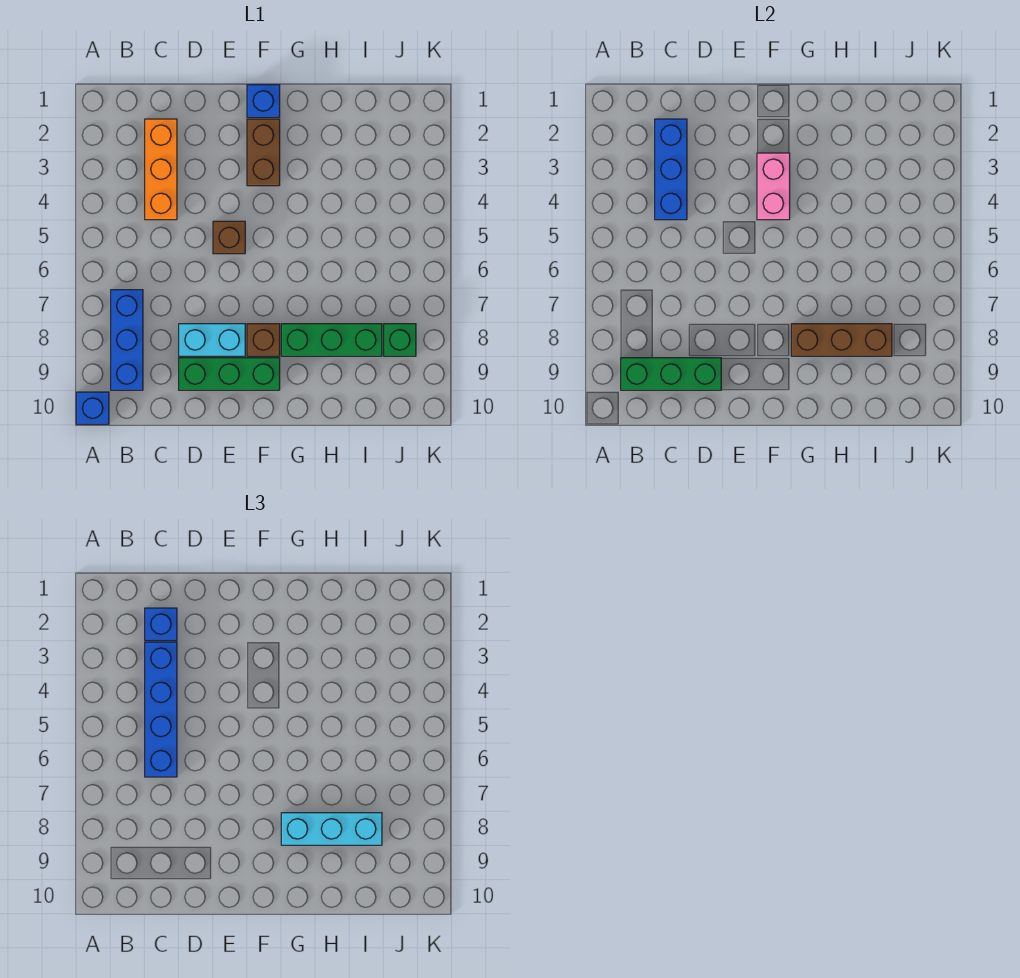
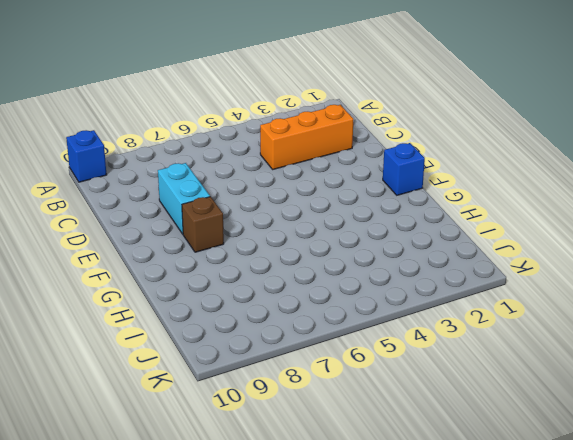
none -> blue brick B7:B9 level 1
none -> green brick D9:F9 level 1
none -> brown brick E5 level 1

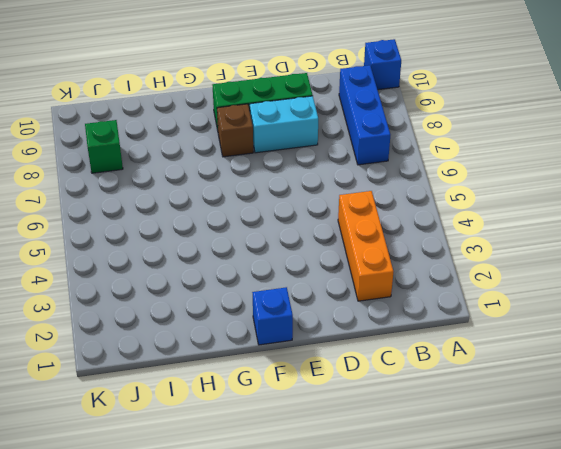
none -> brown brick E5 level 1
none -> brown brick F2:F3 level 1
none -> green brick G8:I8 level 1

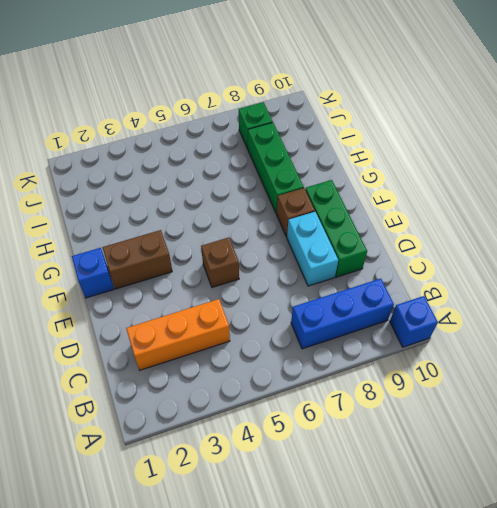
none -> green brick B9:D9 level 2
none -> blue brick C2:C4 level 2
none -> pink brick F3:F4 level 2

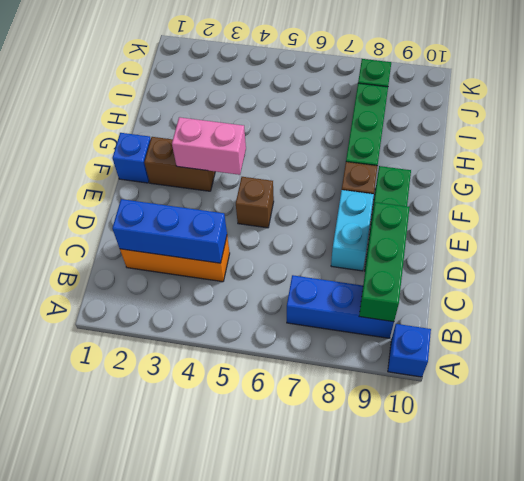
none -> brown brick G8:I8 level 2
none -> blue brick C2 level 3
none -> blue brick C3:C6 level 3

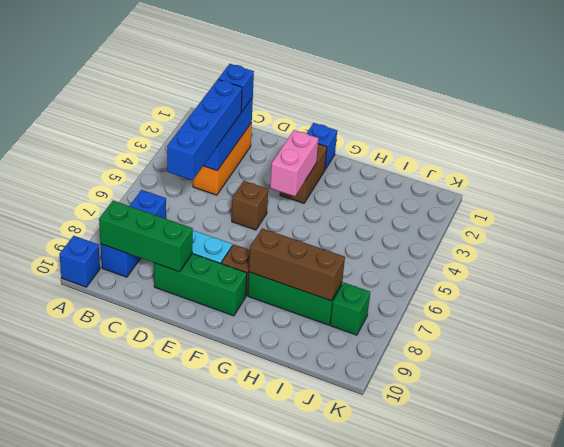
none -> cyan brick G8:I8 level 3

